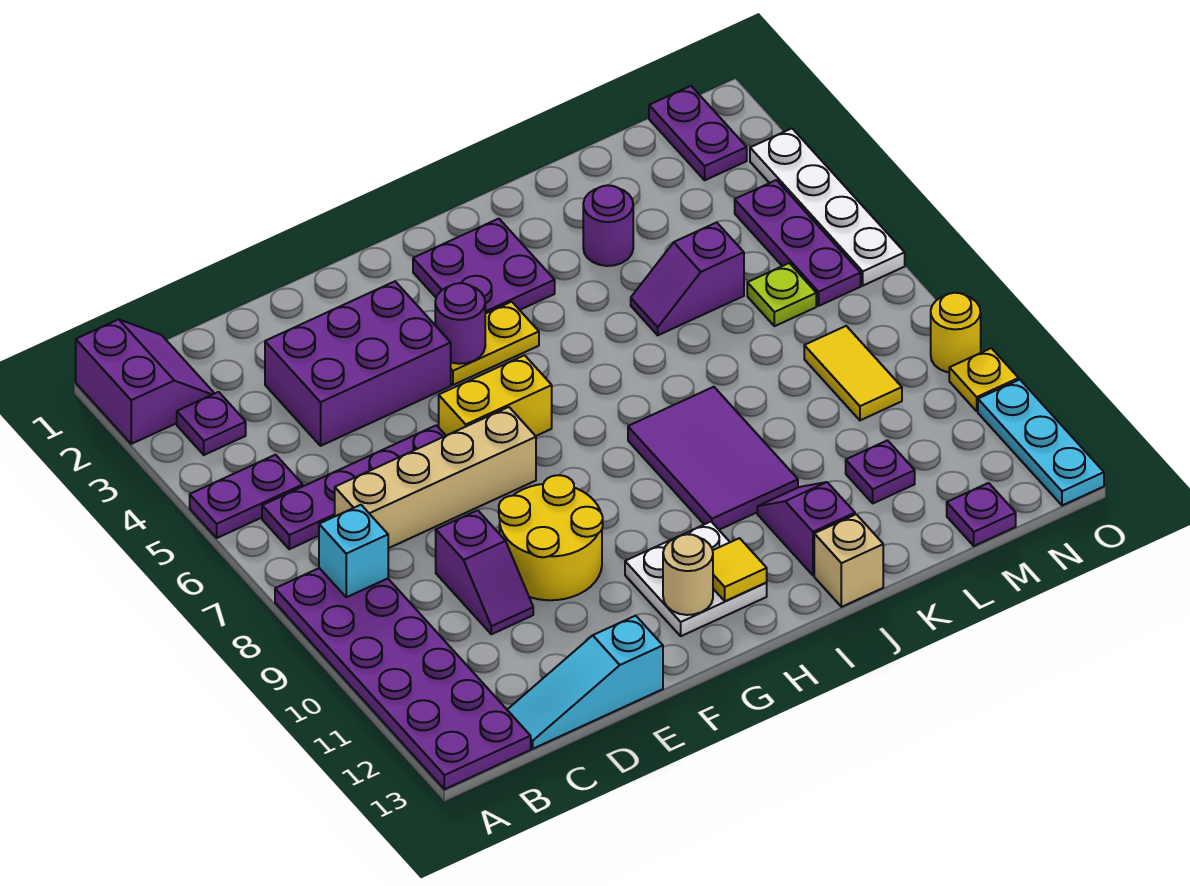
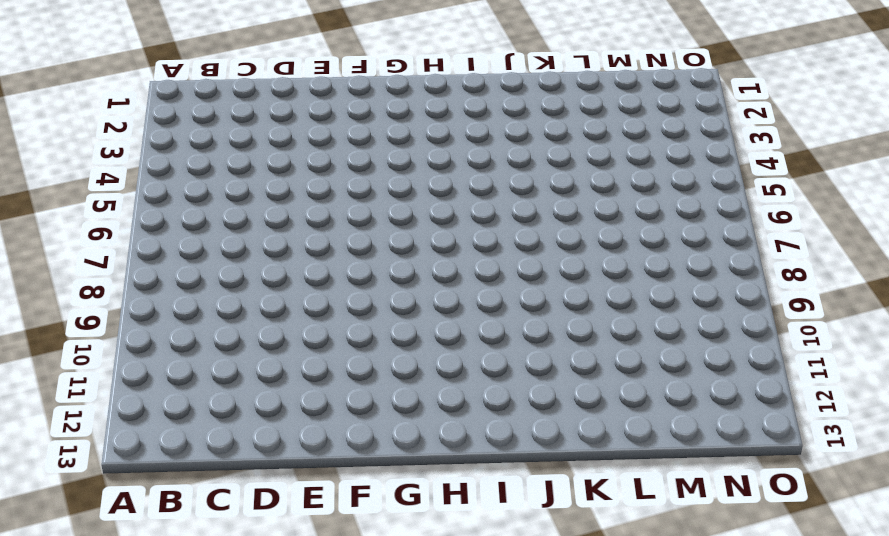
none -> purple slope A1:B2 level 1 top A
none -> purple plate A5:B5 level 1
none -> purple plate A8:B13 level 1
none -> purple plate B3 level 1

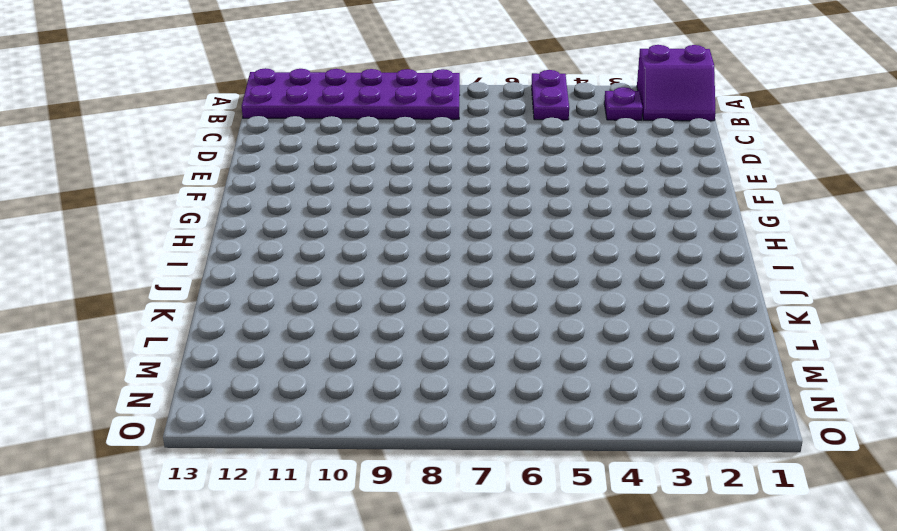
none -> purple plate B6:E6 level 1
none -> tan brick C7:F7 level 1
none -> cyan slope C13:E13 level 1 top E
none -> purple brick D3:F4 level 1

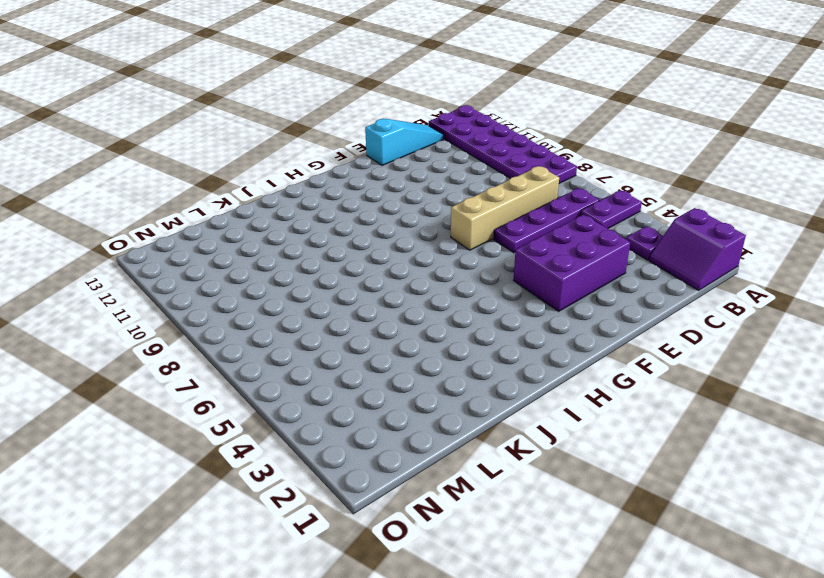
none -> purple slope D9:D10 level 1 top 9
none -> yellow round brick E9:F10 level 1
none -> yellow brick F6:G6 level 1
none -> yellow plate G4:H4 level 1

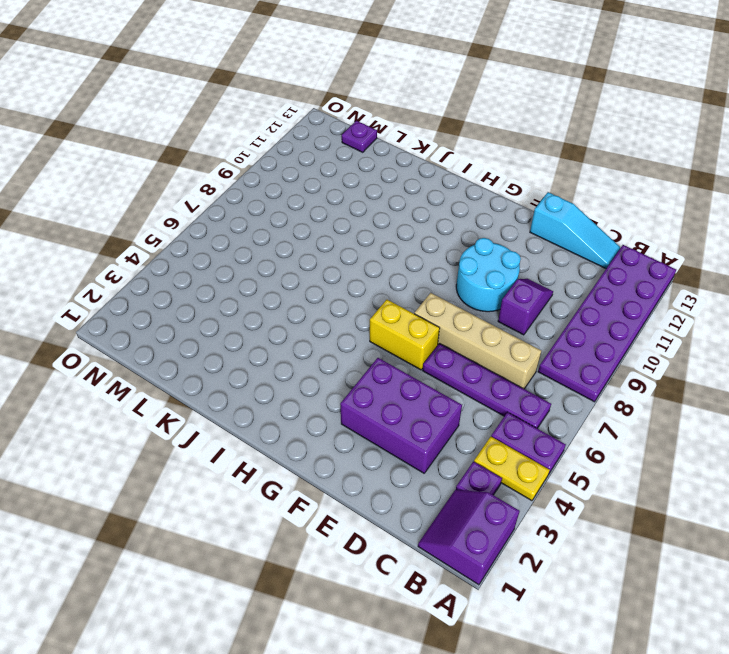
yellow plate A4:B4 level 1 -> yellow plate G4:H4 level 1
cyan round brick E9:F10 level 1 -> yellow round brick E9:F10 level 1
none -> white plate G11:H12 level 1
none -> purple plate H2:I3 level 1
none -> purple tile I8:J10 level 1
none -> purple slope J11:J12 level 1 top 12

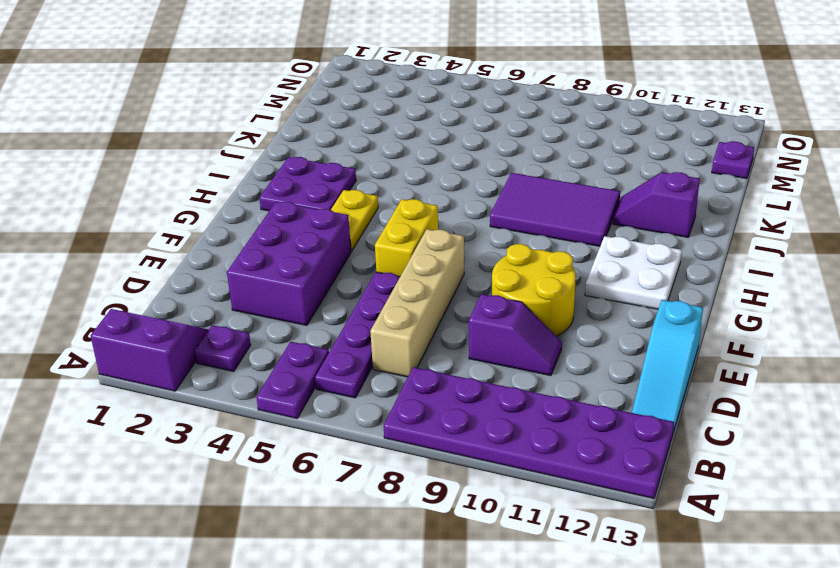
none -> tan brick J13 level 1
none -> purple round brick K3 level 1
none -> purple slope K5:L5 level 1 top L
none -> purple plate L11 level 1

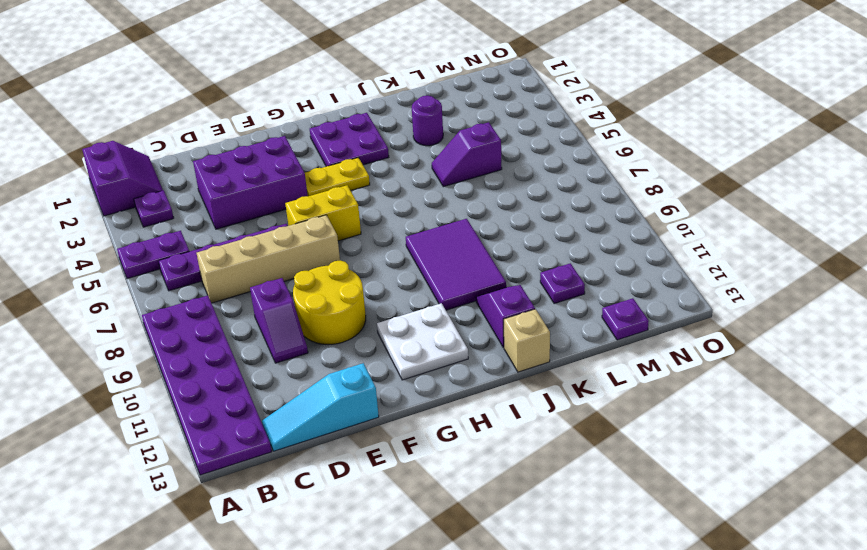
none -> lime plate M6 level 1
none -> yellow tile M8:M9 level 1
none -> purple plate N1:N2 level 1
none -> purple plate N4:N6 level 1

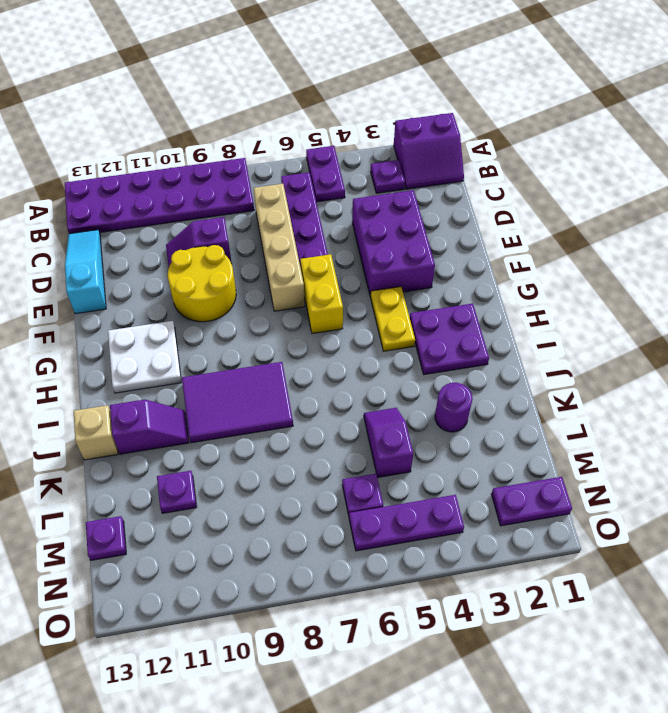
purple plate M6 level 1 -> lime plate M6 level 1
none -> yellow tile M8:M9 level 1
none -> white plate O3:O6 level 1
none -> yellow round brick O9 level 1
none -> yellow plate O10 level 1

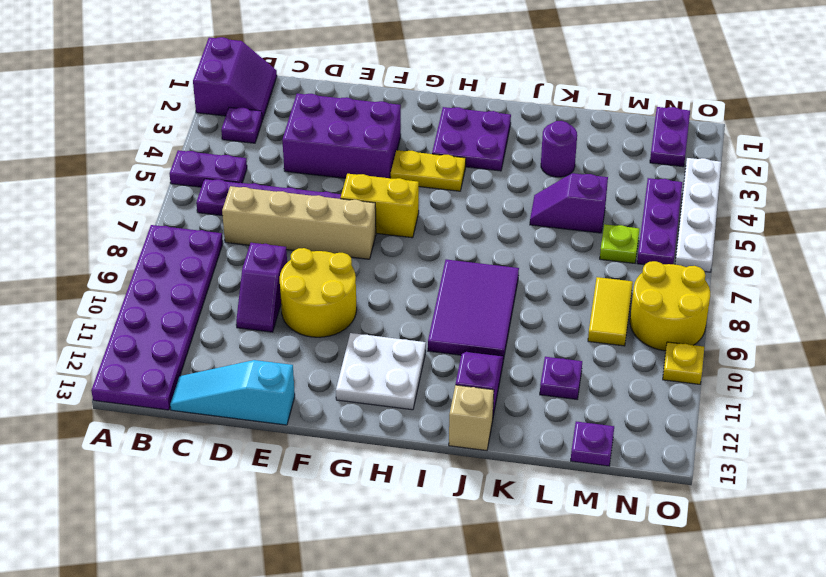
yellow round brick N8:O9 level 1 -> yellow round brick O9 level 1
none -> cyan plate O11:O13 level 1
none -> cyan brick B8 level 2
none -> purple round brick G4 level 2
none -> tan round brick G12 level 2

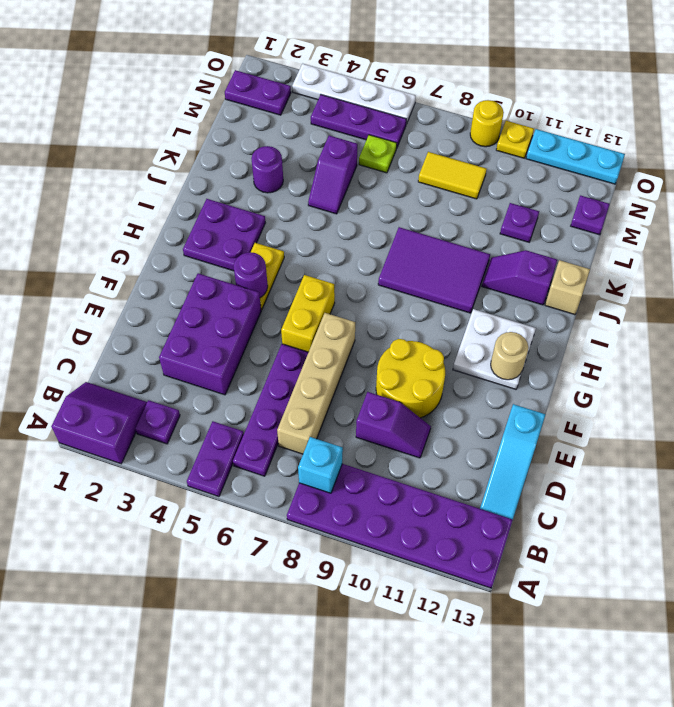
none -> yellow tile H12 level 2

